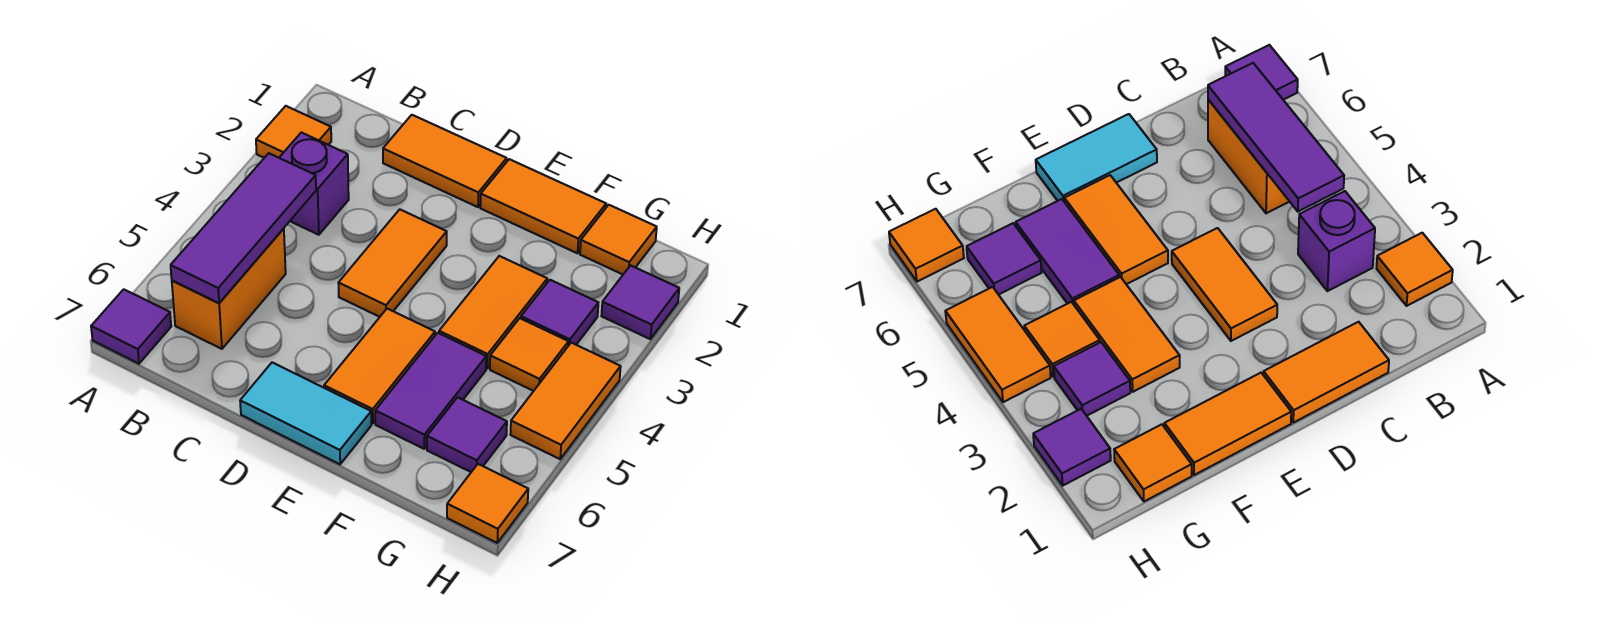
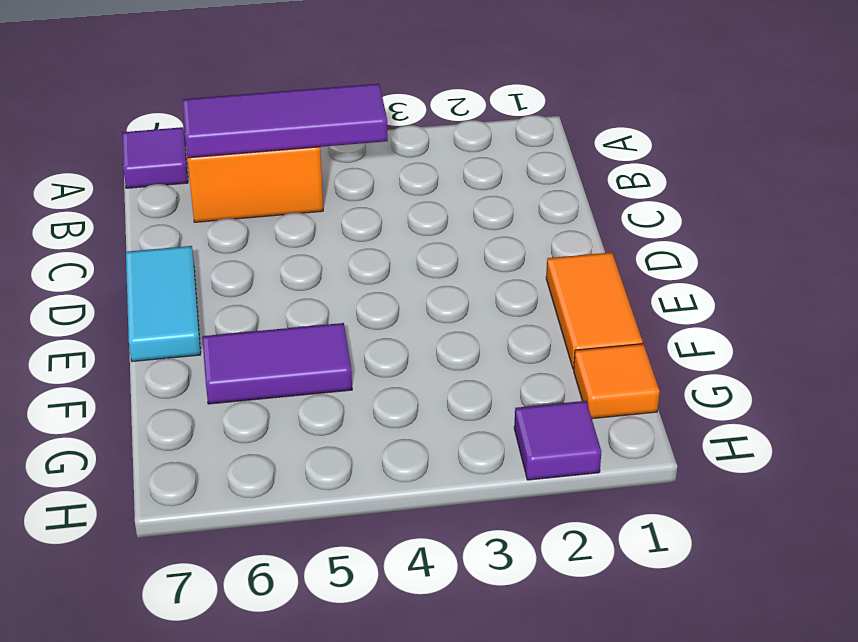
none -> orange tile A2 level 1
none -> purple brick B3 level 1
none -> orange tile C1:D1 level 1

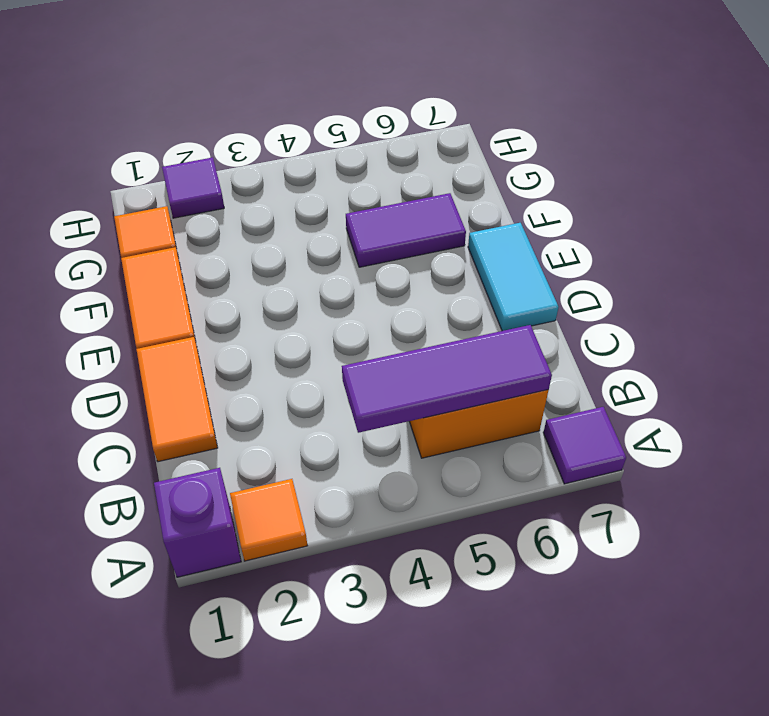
purple brick A1 level 1 -> purple brick B3 level 1
none -> orange tile D3:D4 level 1
none -> orange tile E5:E6 level 1
none -> orange tile F3:F4 level 1

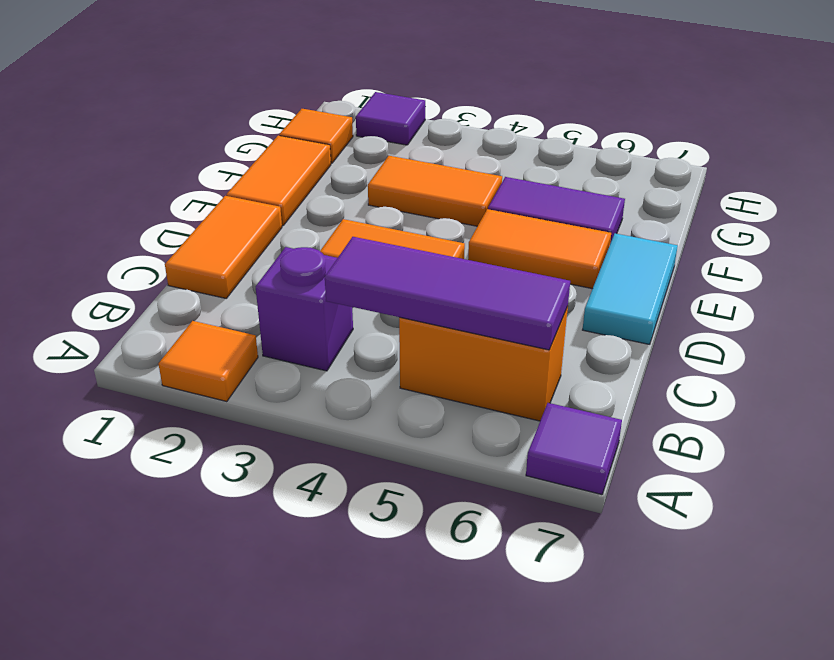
none -> purple tile G3 level 1
none -> orange tile G4 level 1
none -> purple tile G6 level 1

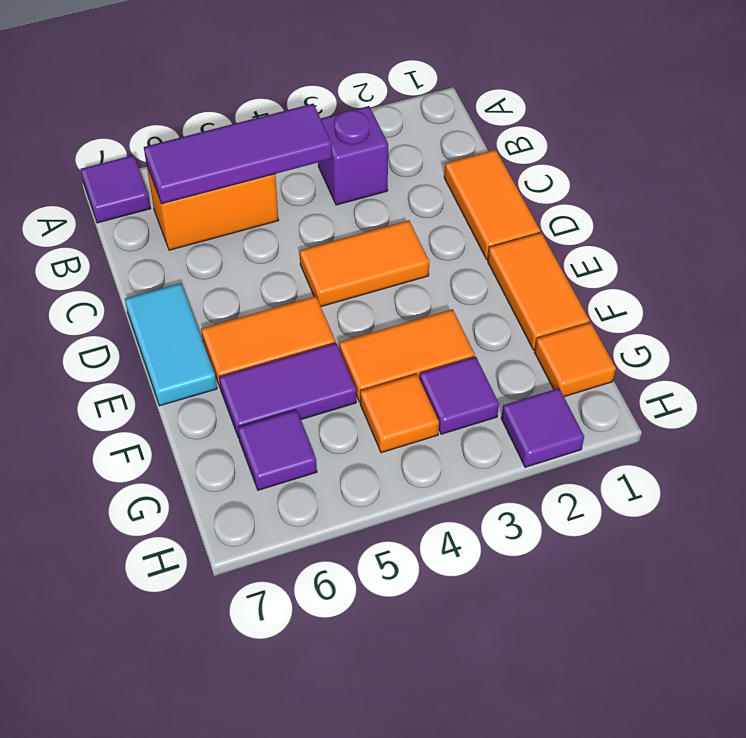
none -> orange tile A2 level 1
none -> orange tile H4:H5 level 1
none -> orange tile H7 level 1

